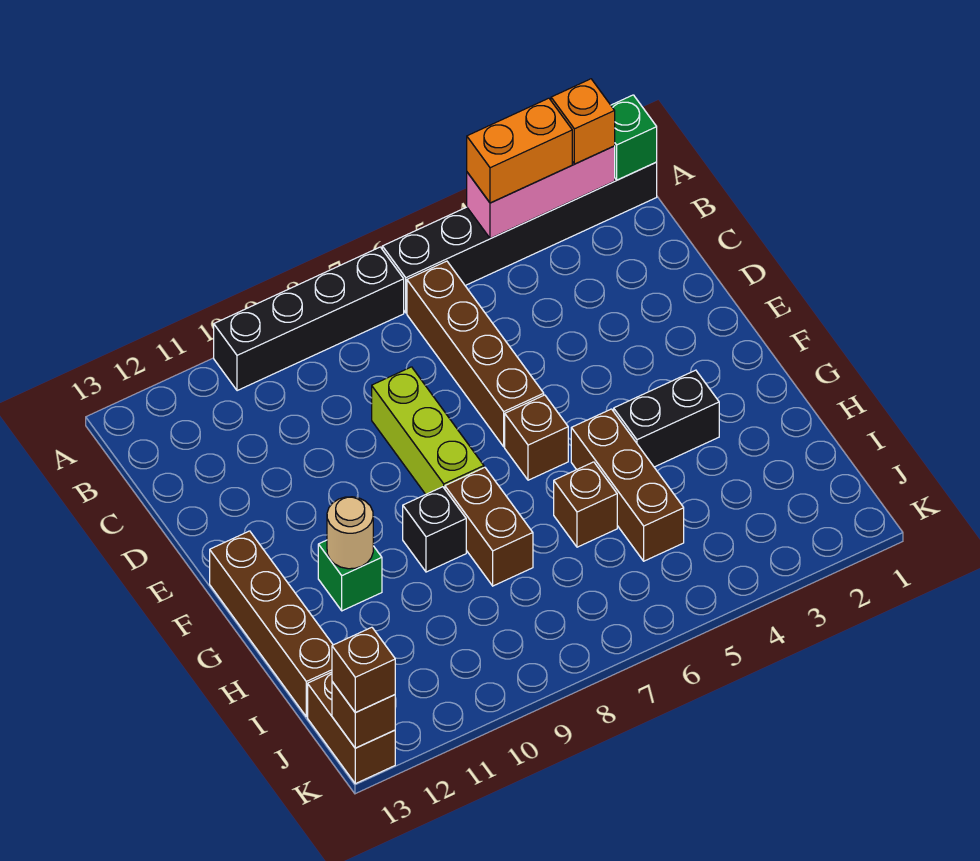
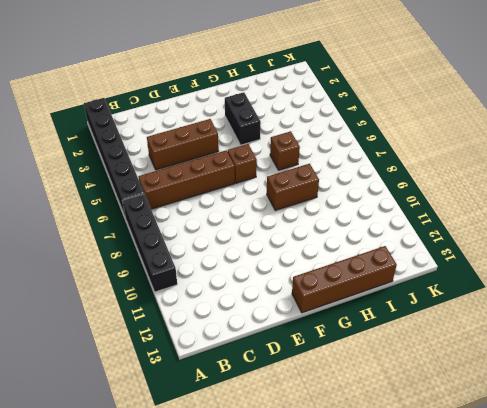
brown brick C4:E4 level 1 -> brown brick G5:I5 level 1
none -> lime brick D8:F8 level 1
none -> black brick G9 level 1
none -> green brick G11 level 1

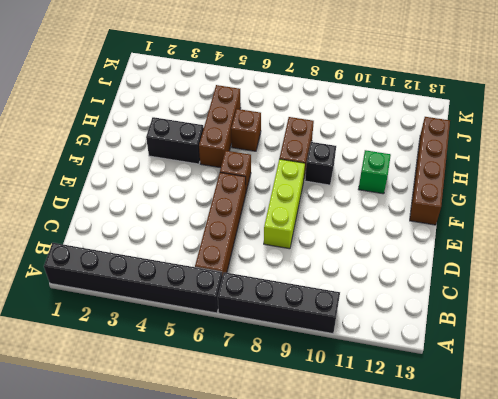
none -> brown brick J13:K13 level 1
none -> green brick A1 level 2
none -> pink brick A2:A4 level 2

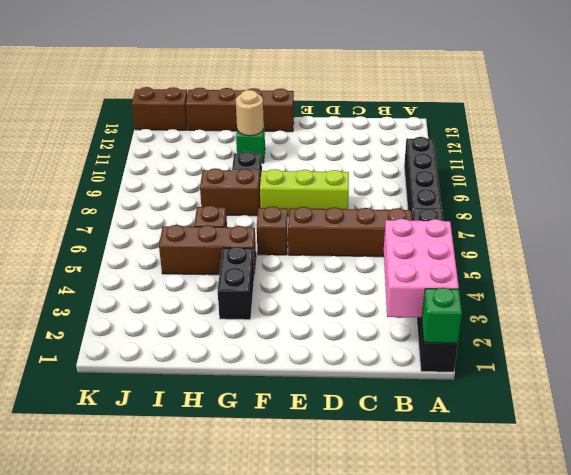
pink brick A2:B4 level 2 -> pink brick A2:A4 level 2
none -> brown brick K13 level 2
none -> orange brick A2 level 3
none -> orange brick A3:A4 level 3

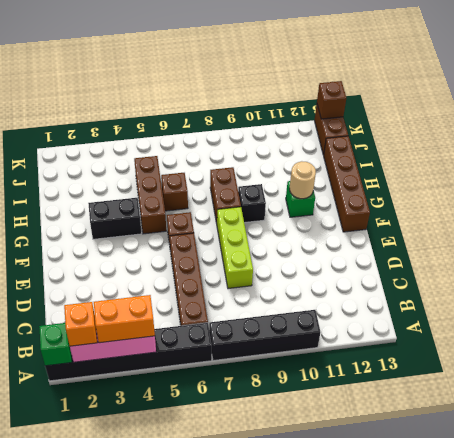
none -> brown brick K13 level 3

